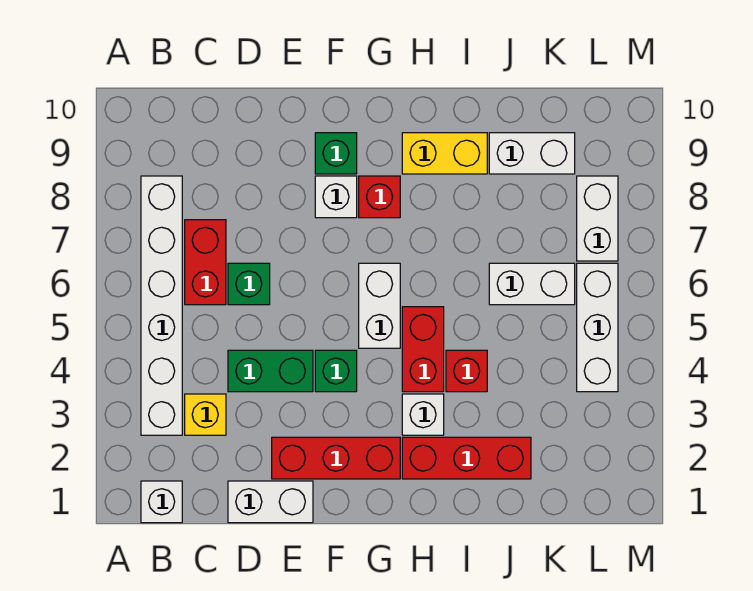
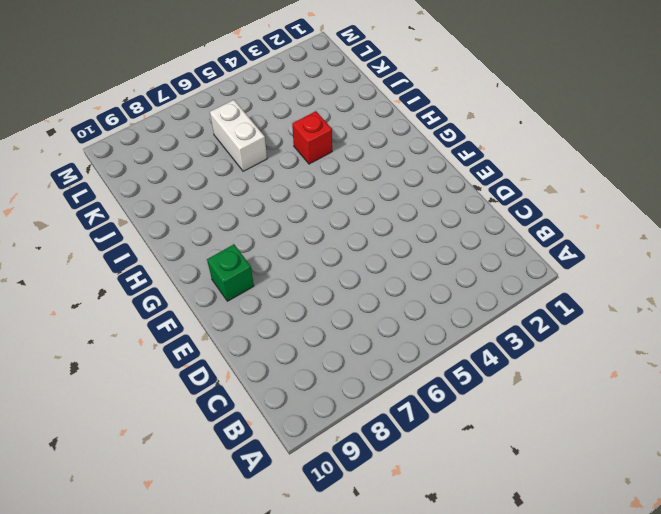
none -> white brick B1 level 1
none -> white brick B3:B8 level 1
none -> yellow brick C3 level 1

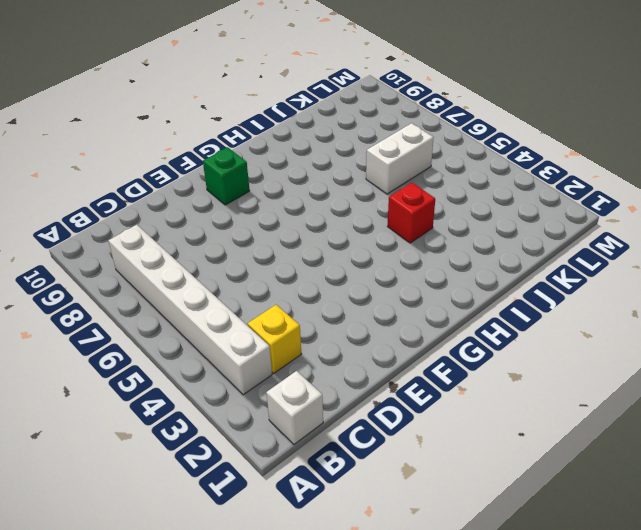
none -> red brick C6:C7 level 1
none -> white brick D1:E1 level 1
none -> green brick D4:E4 level 1

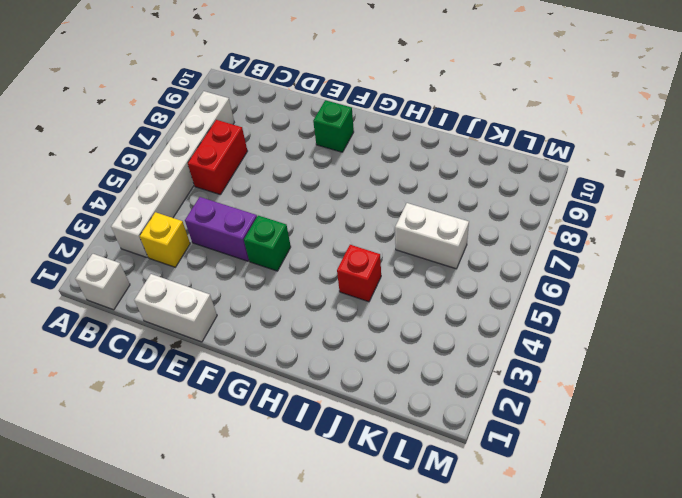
purple brick D4:E4 level 1 -> green brick D4:E4 level 1
none -> green brick D6 level 1
none -> red brick E2:G2 level 1
none -> white brick F8 level 1

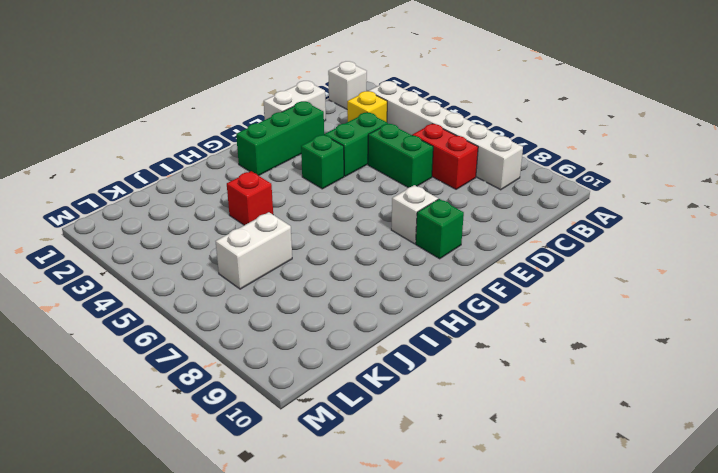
green brick D5:D6 level 1 -> green brick D6 level 1
green brick E2:G2 level 1 -> red brick E2:G2 level 1
none -> white brick G5:G6 level 1
none -> red brick G8 level 1
none -> red brick H2:J2 level 1

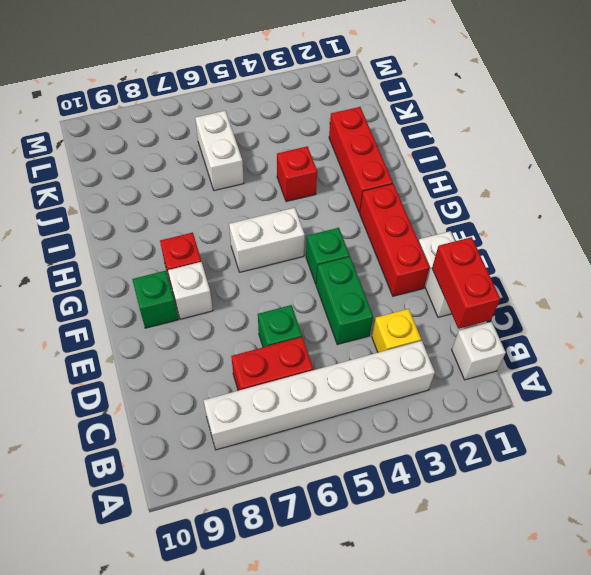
red brick C1:D1 level 2 -> red brick H4:H5 level 1
none -> white brick H3 level 1
none -> yellow brick H9:I9 level 1
none -> white brick J9:K9 level 1

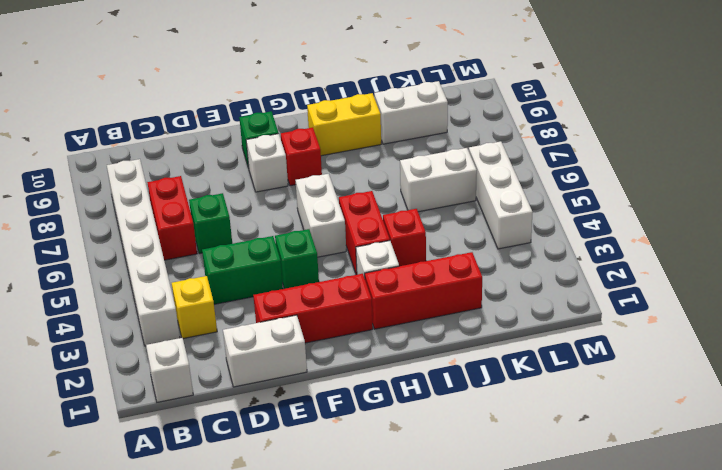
none -> white brick L7:L8 level 1

